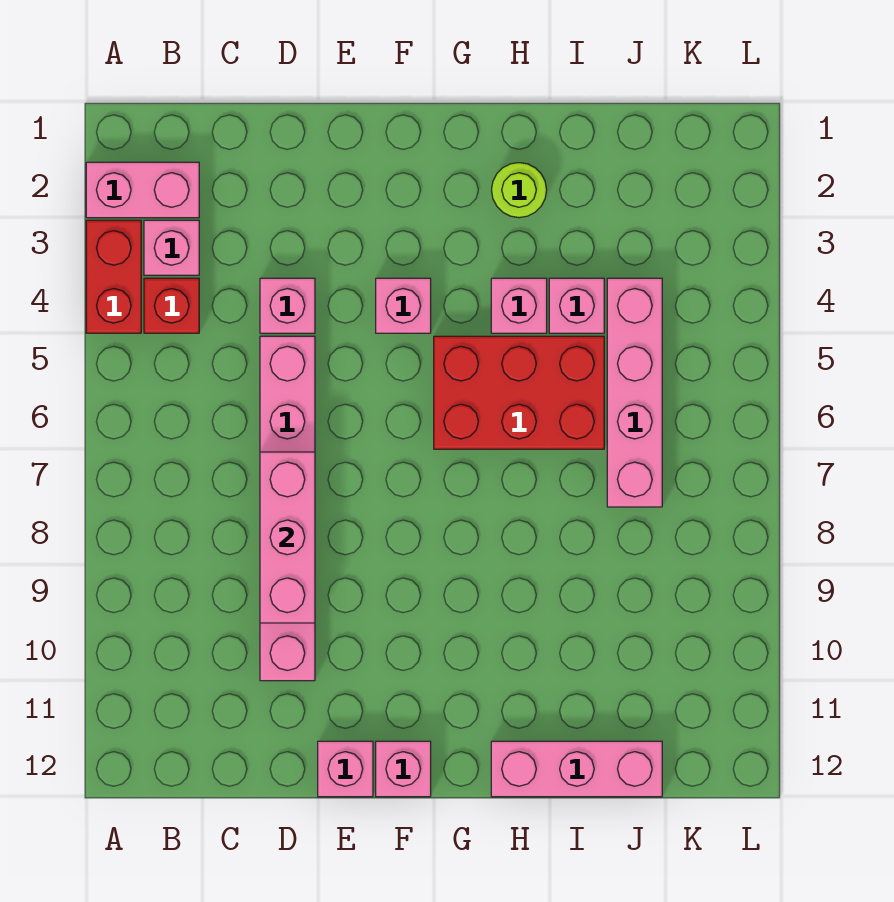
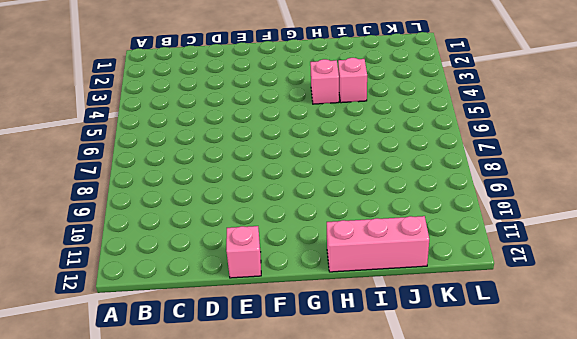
none -> pink brick A2:B2 level 1
none -> red brick A3:A4 level 1
none -> pink brick B3 level 1

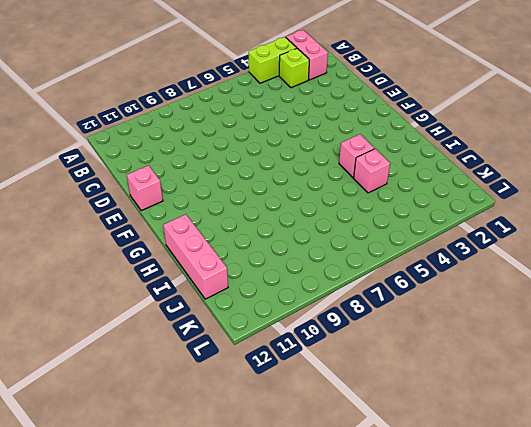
lime brick A3:A4 level 1 -> red brick A3:A4 level 1
lime brick B3 level 1 -> pink brick B3 level 1
none -> red brick B4 level 1
none -> pink brick D4 level 1
none -> pink brick D5:D10 level 1

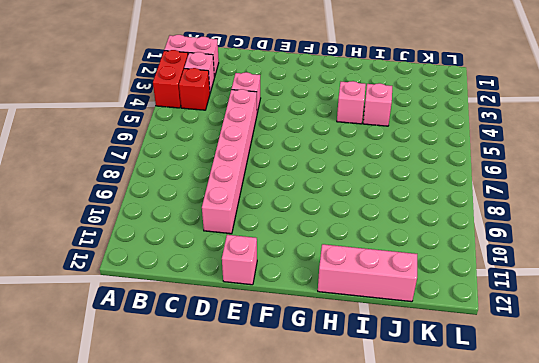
none -> pink brick F4 level 1
none -> pink brick F12 level 1
none -> red brick G5:I6 level 1

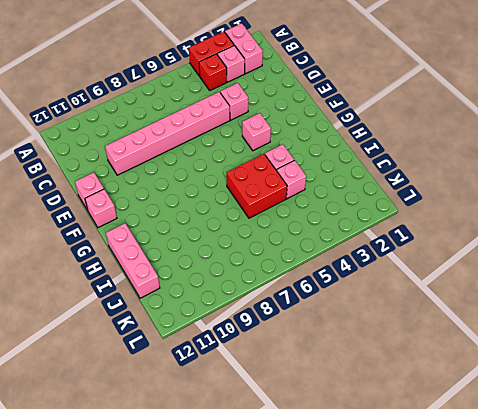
red brick H5:I6 level 1 -> red brick G5:I6 level 1
none -> lime round brick H2 level 1
none -> pink brick J4:J7 level 1
none -> pink brick D7:D9 level 2

